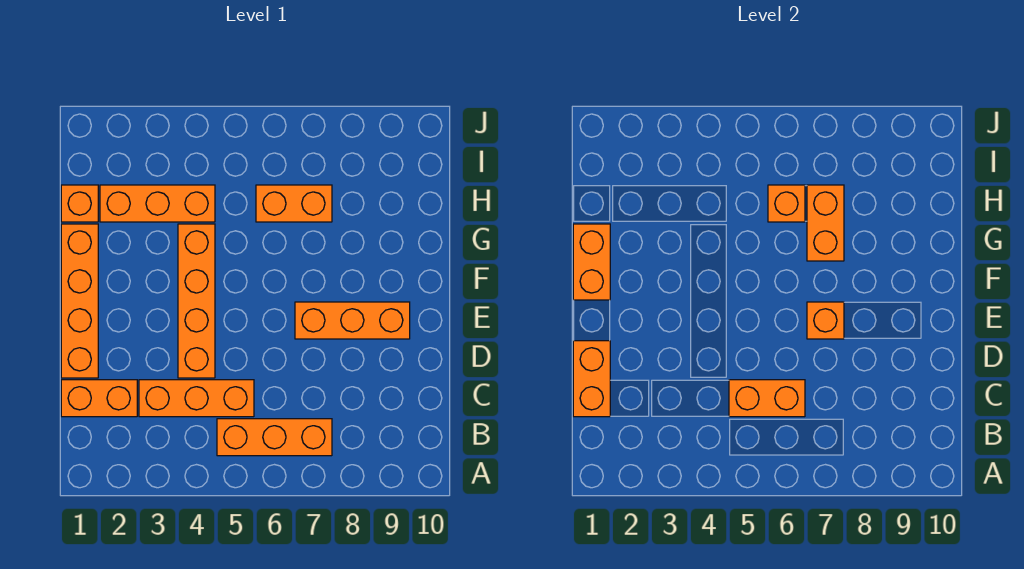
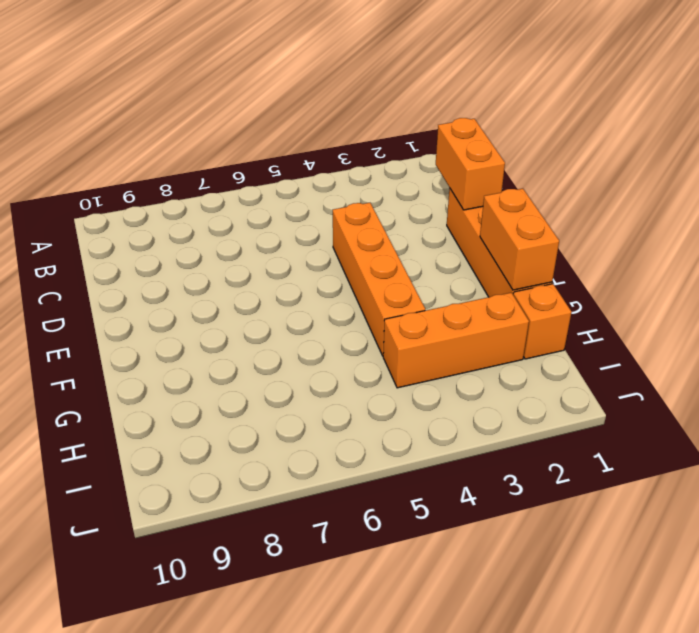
none -> orange brick B5:B7 level 1
none -> orange brick C1:C2 level 1
none -> orange brick C3:C5 level 1

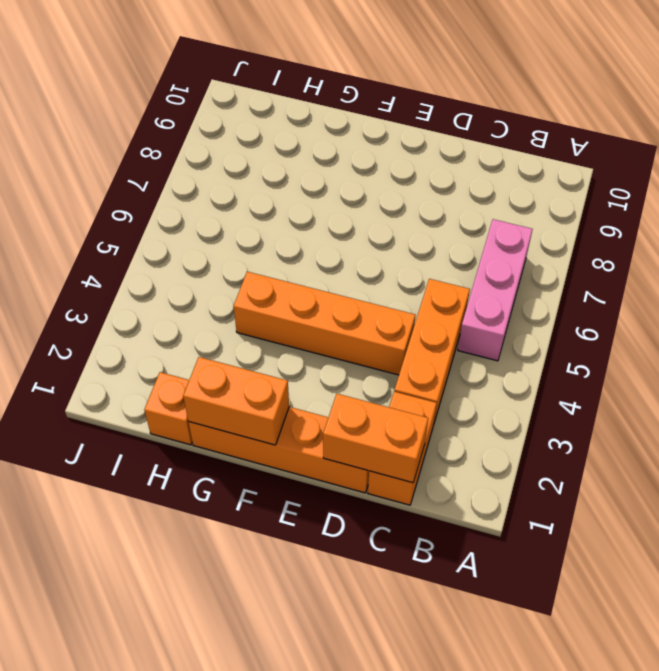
pink brick B5:B7 level 1 -> orange brick B5:B7 level 1
none -> orange brick E7:E9 level 1
none -> orange brick H2:H4 level 1
none -> orange brick H6:H7 level 1

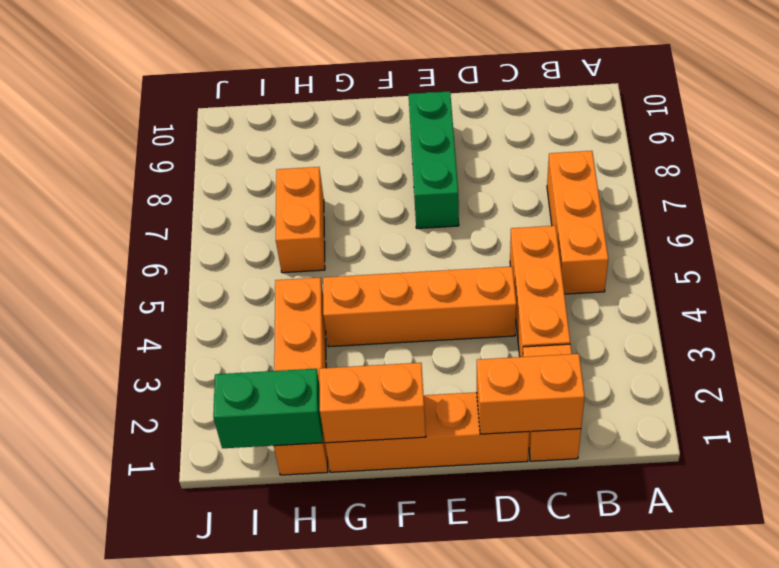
green brick E7:E9 level 1 -> orange brick E7:E9 level 1
green brick H1:I1 level 2 -> none
none -> orange brick C5:C6 level 2
none -> orange brick E7 level 2
none -> orange brick G7:H7 level 2

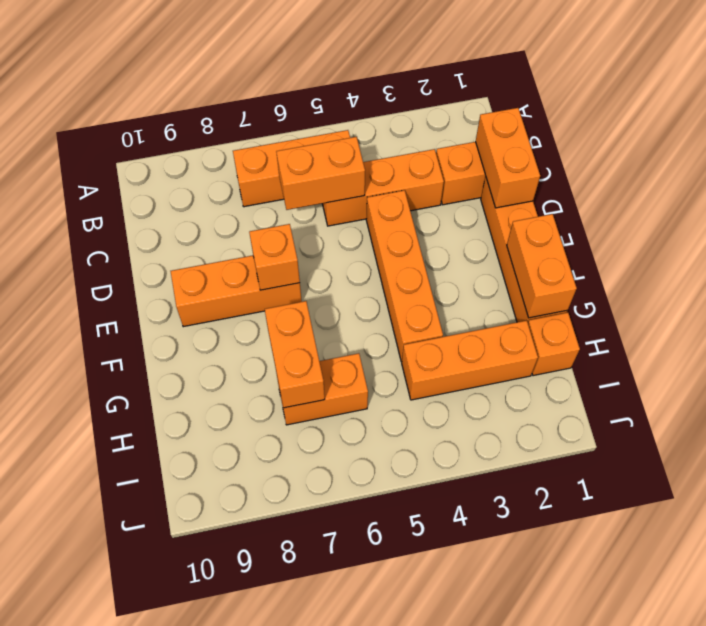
none -> orange brick H6 level 2

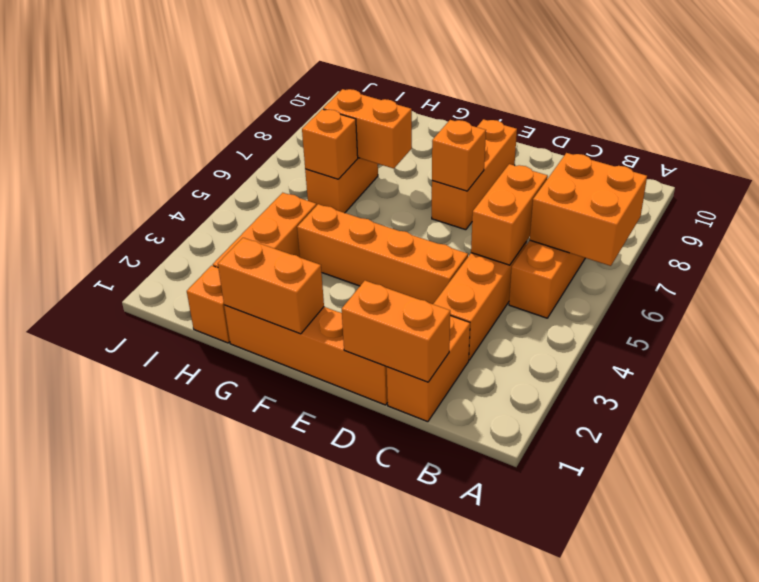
orange brick A6:B7 level 2 -> none

